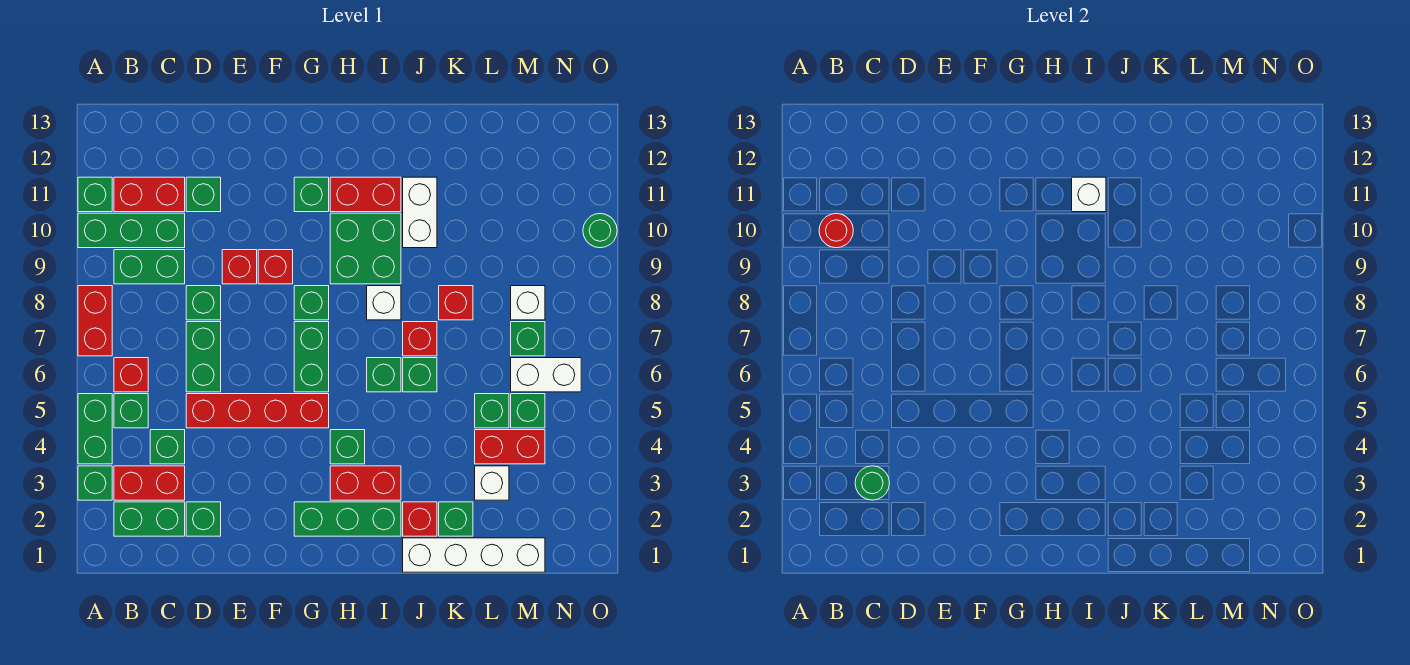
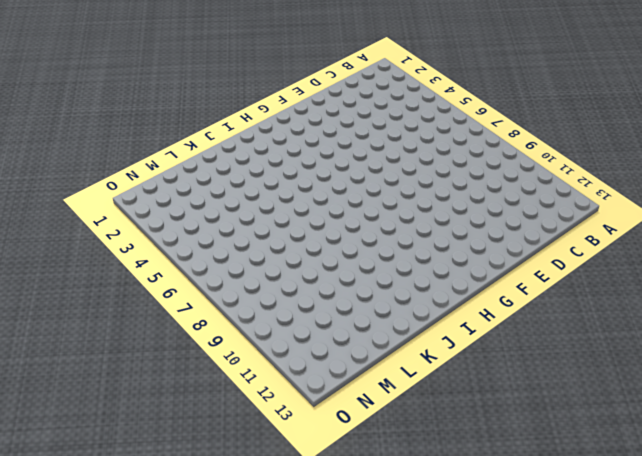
none -> green brick A3 level 1
none -> green brick A4:A5 level 1
none -> red brick A7:A8 level 1
none -> green brick A10:C10 level 1

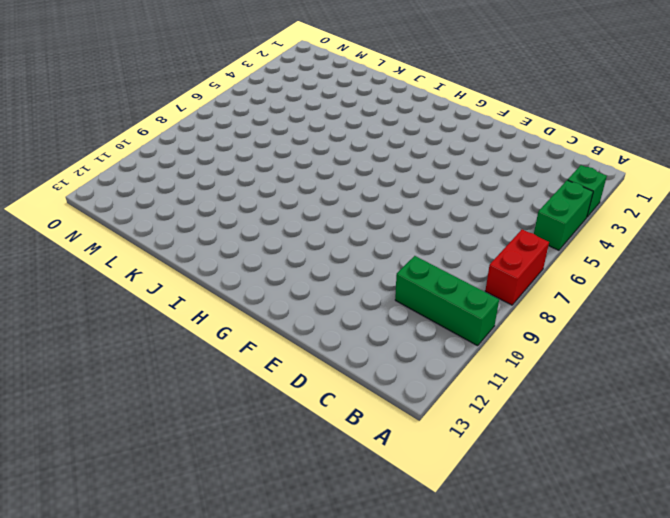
none -> green brick A11 level 1
none -> green brick B2:C2 level 1
none -> red brick B3:C3 level 1
none -> green brick B5 level 1

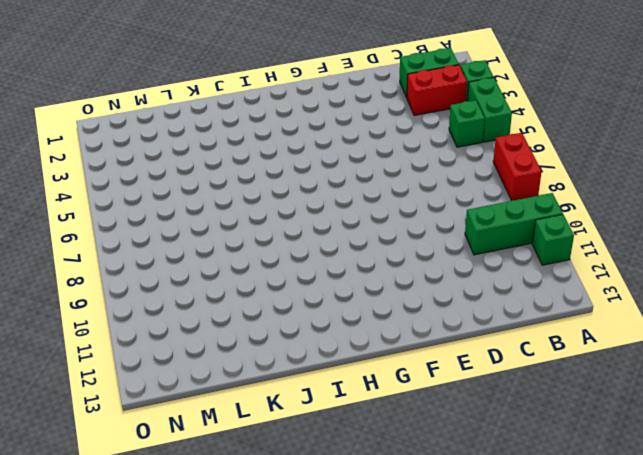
none -> red brick B6 level 1
none -> green brick B9:C9 level 1
none -> red brick B11:C11 level 1
none -> green brick C4 level 1

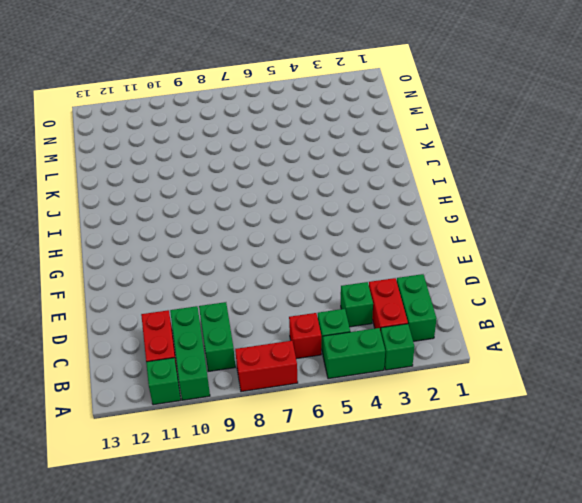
none -> green brick D2 level 1
none -> red brick D5:G5 level 1
none -> green brick D6:D7 level 1
none -> green brick D8 level 1

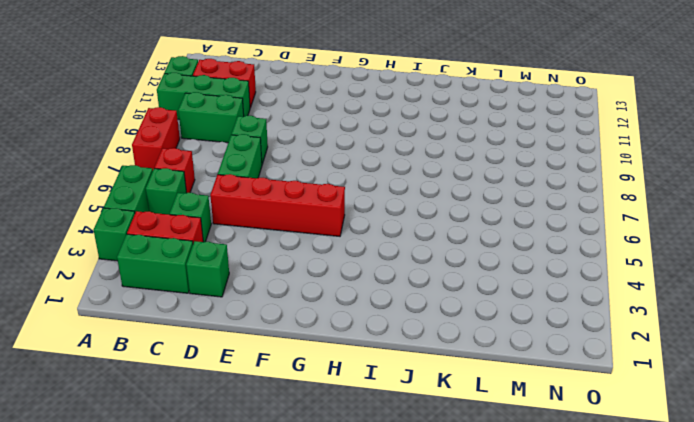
none -> green brick D11 level 1
none -> red brick E9 level 1
none -> red brick F9 level 1
none -> green brick G2:I2 level 1

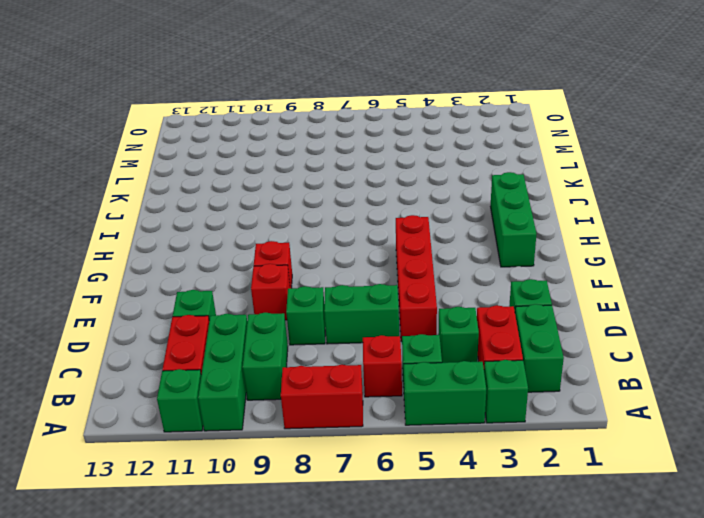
none -> green brick G6:G7 level 1
none -> green brick G8 level 1
none -> green brick G11 level 1
none -> red brick H3:I3 level 1

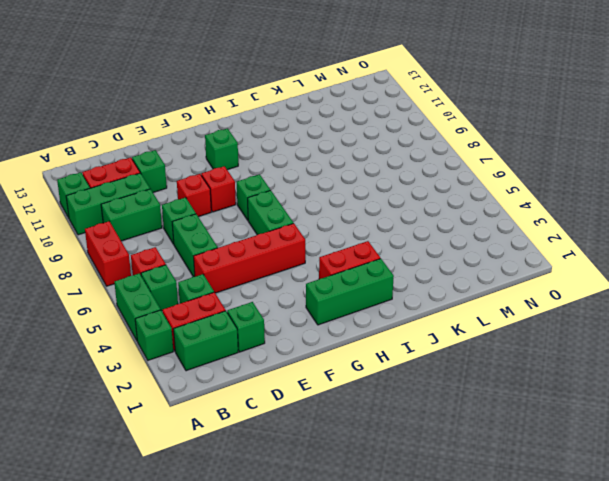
none -> green brick H4 level 1
none -> green brick H9:I10 level 1
none -> red brick H11:I11 level 1
none -> green brick I6 level 1

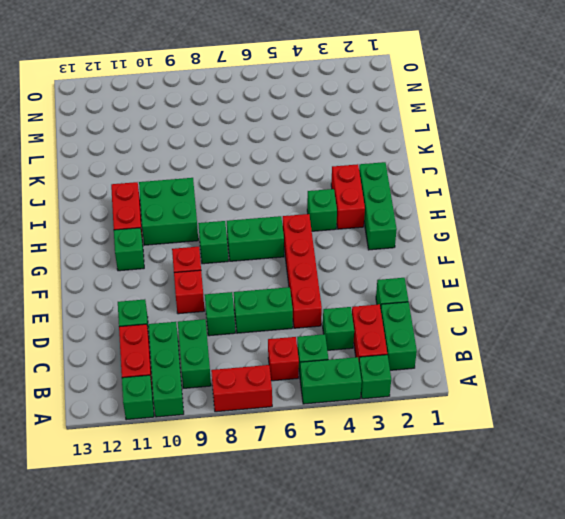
none -> green brick I6 level 1
none -> white brick I8 level 1
none -> white brick J1:M1 level 1
none -> red brick J2 level 1

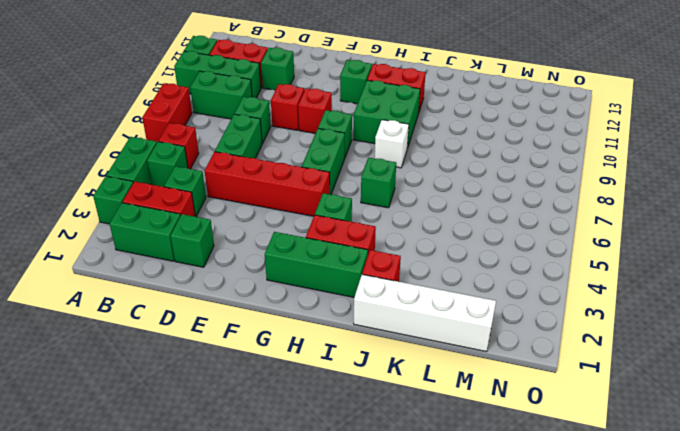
none -> green brick J6 level 1
none -> red brick J7 level 1
none -> white brick J10:J11 level 1
none -> green brick K2 level 1

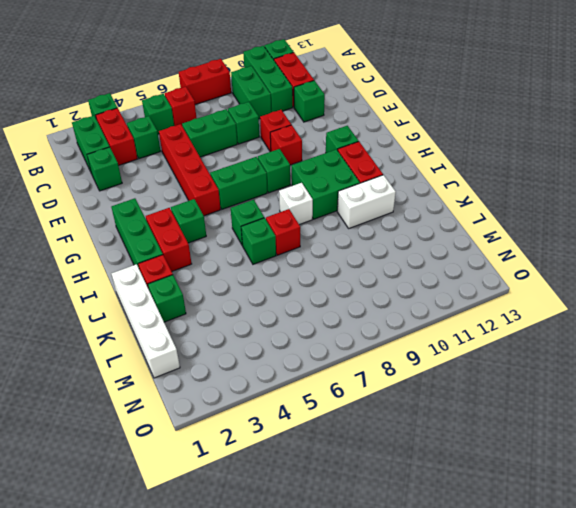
none -> green brick A4:A5 level 1
none -> red brick K8 level 1
none -> white brick L3 level 1
none -> red brick L4:M4 level 1

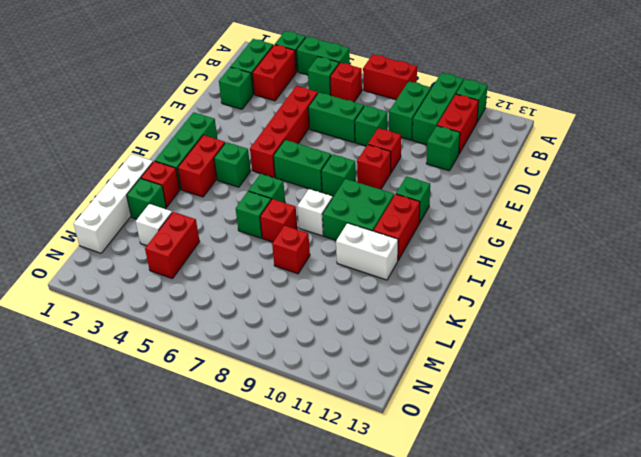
none -> green brick C4 level 1
none -> green brick L5 level 1
none -> green brick M5 level 1
none -> white brick M6:N6 level 1

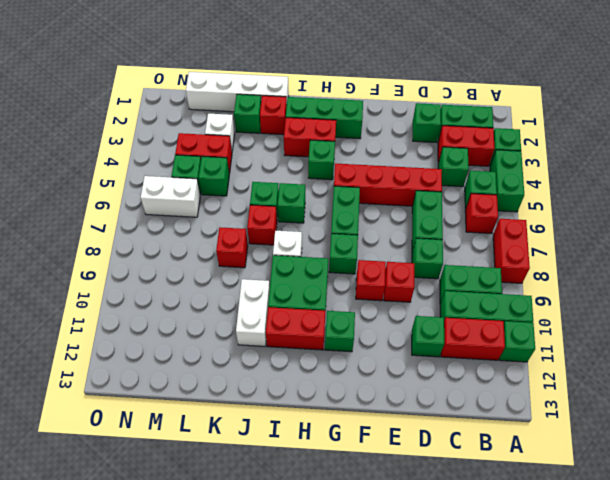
none -> green brick M7 level 1
none -> white brick M8 level 1
none -> green round brick O10 level 1
none -> red round brick B10 level 2

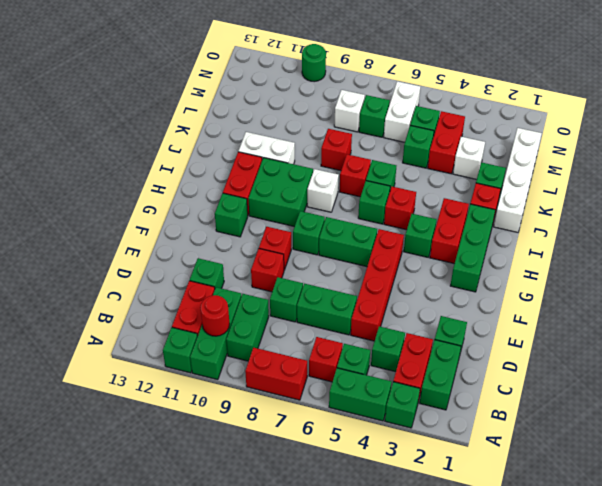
red brick I5 level 1 -> none
none -> green round brick C3 level 2
none -> white brick I11 level 2

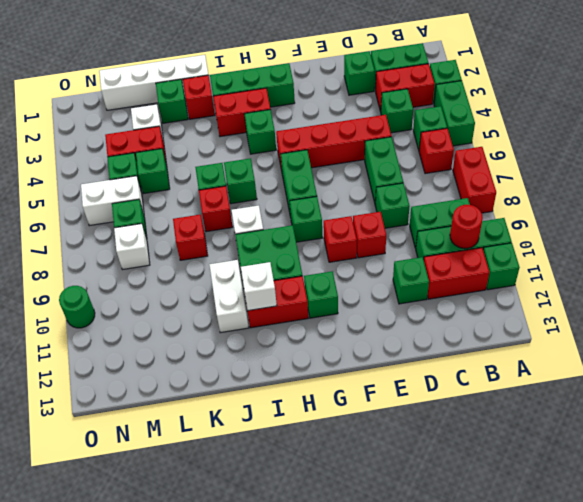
none -> green round brick C3 level 2

